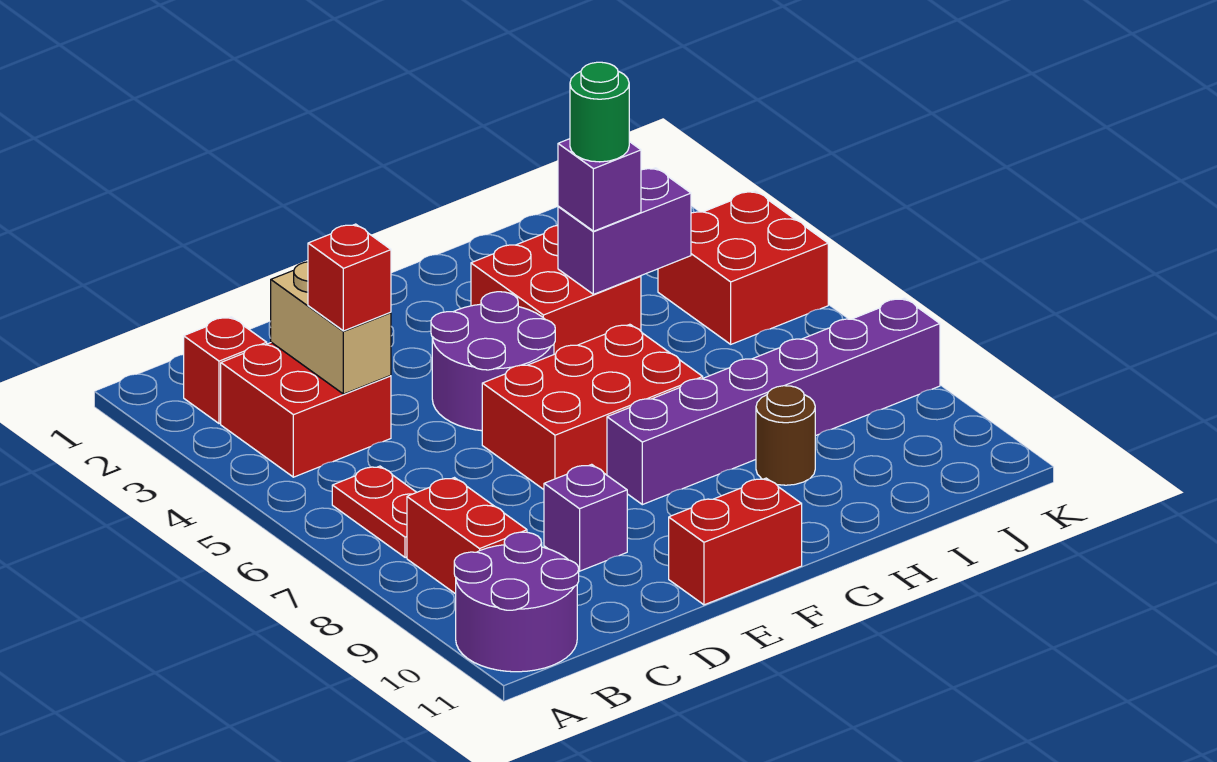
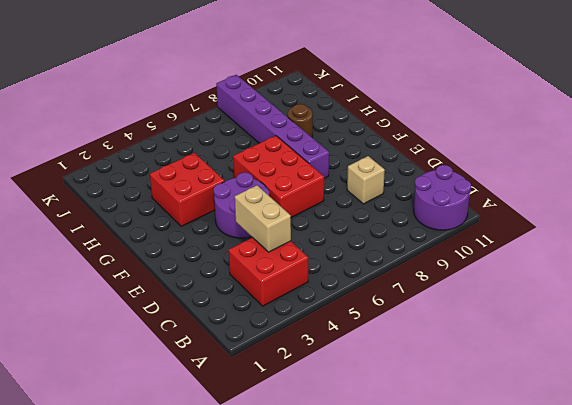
tan brick C4:D4 level 2 -> tan brick C3:C4 level 2
tan brick D9 level 1 -> purple brick D9 level 1
none -> red brick B2 level 1
none -> red plate B6:B7 level 1
none -> red brick B8:B9 level 1

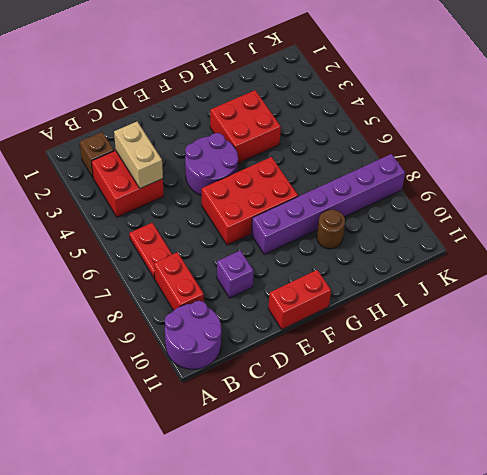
brown brick B2 level 1 -> red brick B2 level 1
none -> red brick J4:K5 level 1
none -> purple brick H4:I4 level 2
none -> red brick C4 level 3

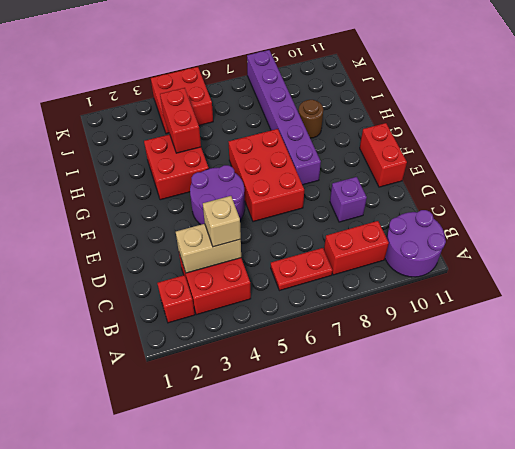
tan brick C4 level 3 -> red brick C4 level 3
red brick H4:I4 level 2 -> purple brick H4:I4 level 2
none -> purple brick H4 level 3
none -> green round brick H4 level 4

